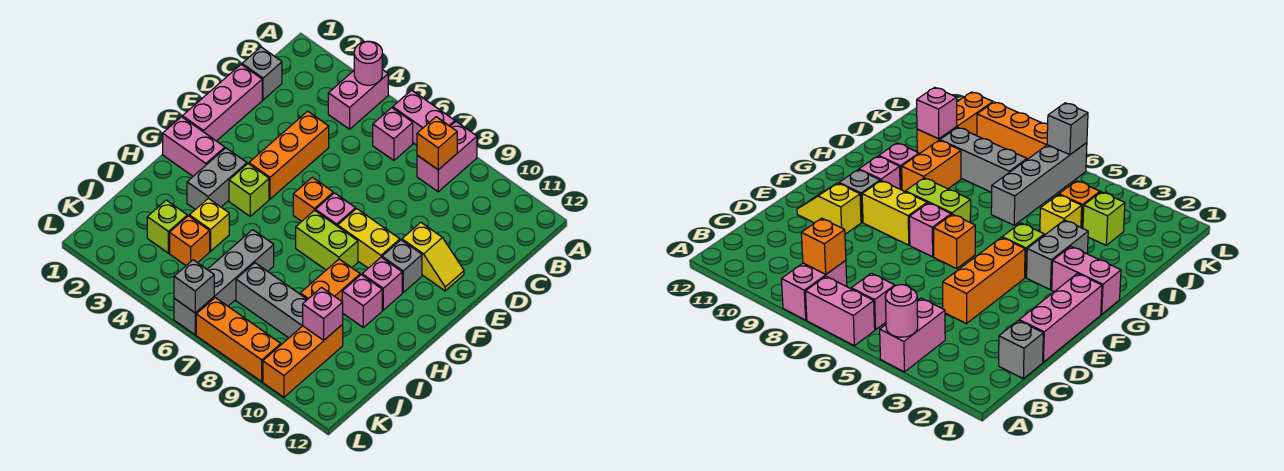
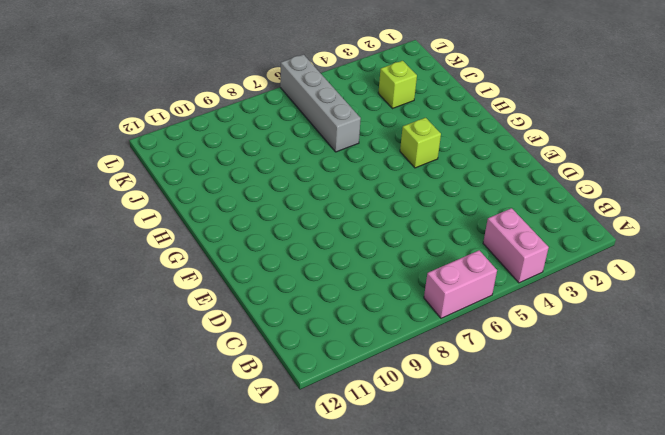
none -> pink brick A8:B8 level 1
none -> pink brick B6 level 1
none -> grey brick C1 level 1
none -> pink brick D1:F1 level 1

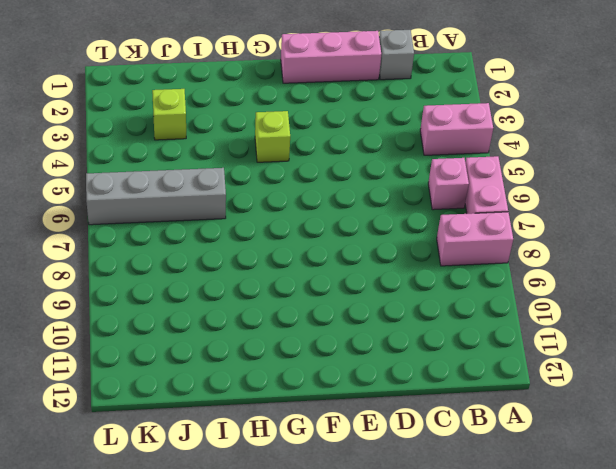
none -> orange brick D4:F4 level 1
none -> yellow slope E10:E11 level 1 top 10
none -> orange brick F6 level 1
none -> pink brick F7 level 1

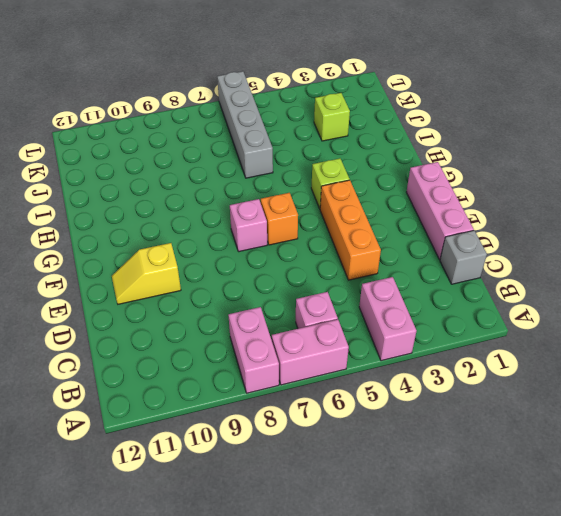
none -> yellow brick F8:F9 level 1
none -> grey brick F10 level 1
none -> pink brick G1:G2 level 1
none -> grey brick G3:H3 level 1

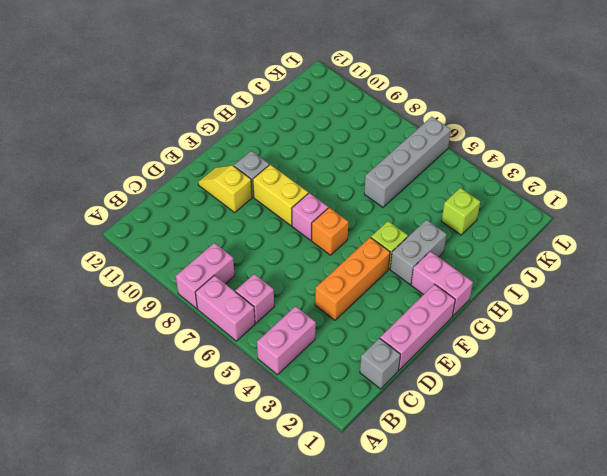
none -> lime brick G7:G8 level 1
none -> pink brick G10 level 1
none -> orange brick H9:I9 level 1
none -> pink brick H10 level 1

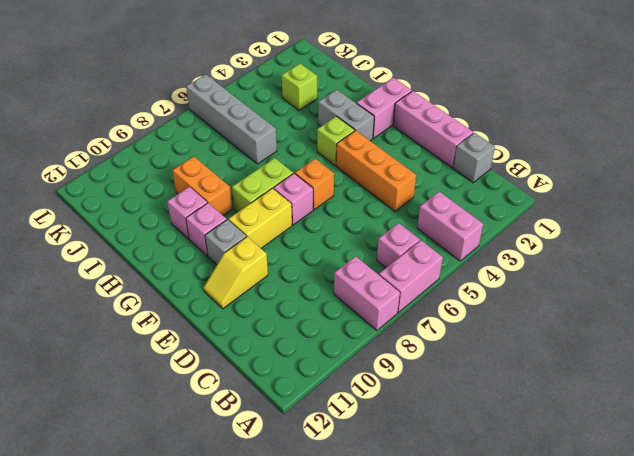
none -> yellow brick I4 level 1
none -> orange brick J4 level 1
none -> grey brick J7:J9 level 1
none -> orange brick J10:L10 level 1

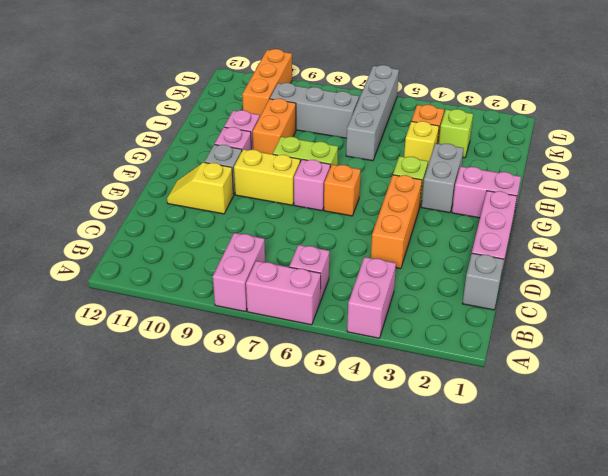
none -> orange brick L7:L9 level 1
none -> pink round brick A4 level 2
none -> orange brick B8 level 2
none -> pink brick J10 level 2

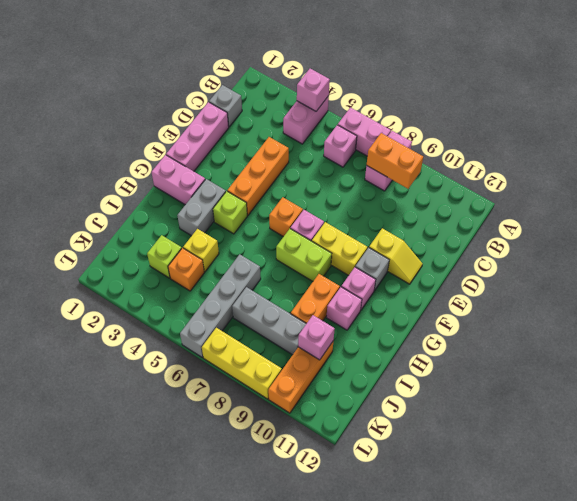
pink brick A4 level 2 -> pink round brick A4 level 2
orange brick B8:B9 level 2 -> orange brick B8 level 2
yellow brick L7:L9 level 1 -> orange brick L7:L9 level 1
none -> grey brick L6 level 2

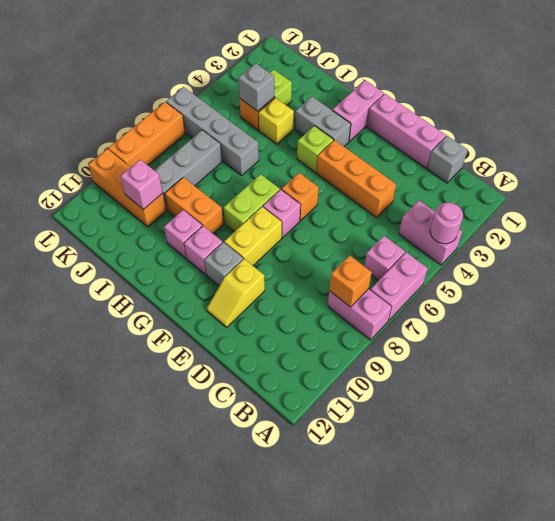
grey brick J4 level 2 -> grey brick L6 level 2

